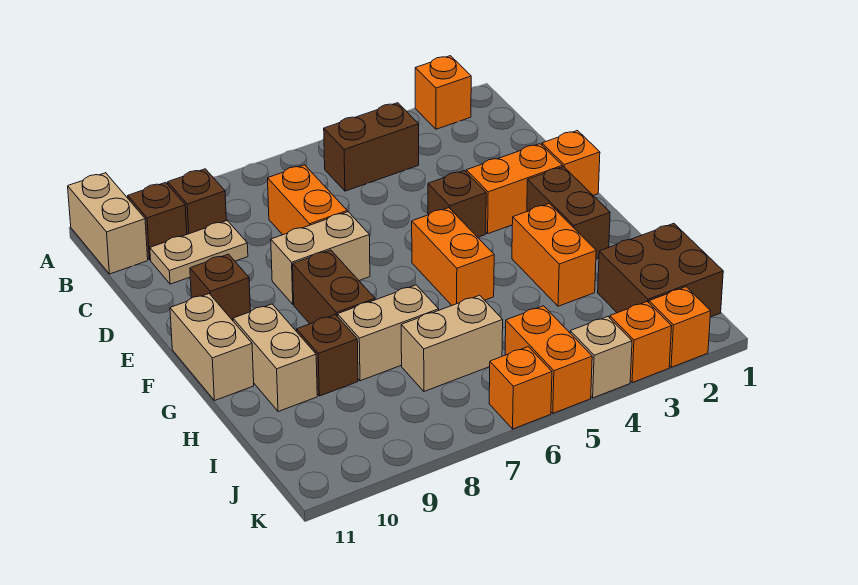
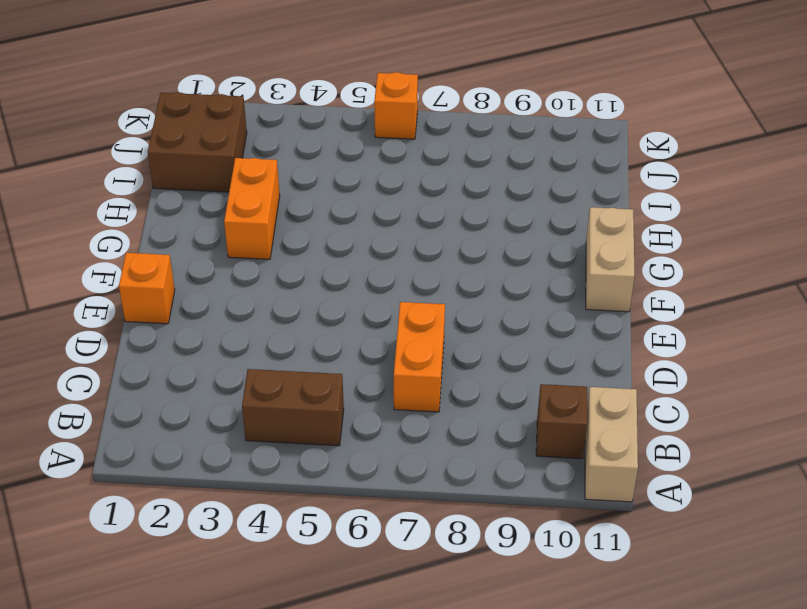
none -> orange brick A2 level 1
none -> brown brick B9 level 1
none -> tan plate C9:C10 level 1

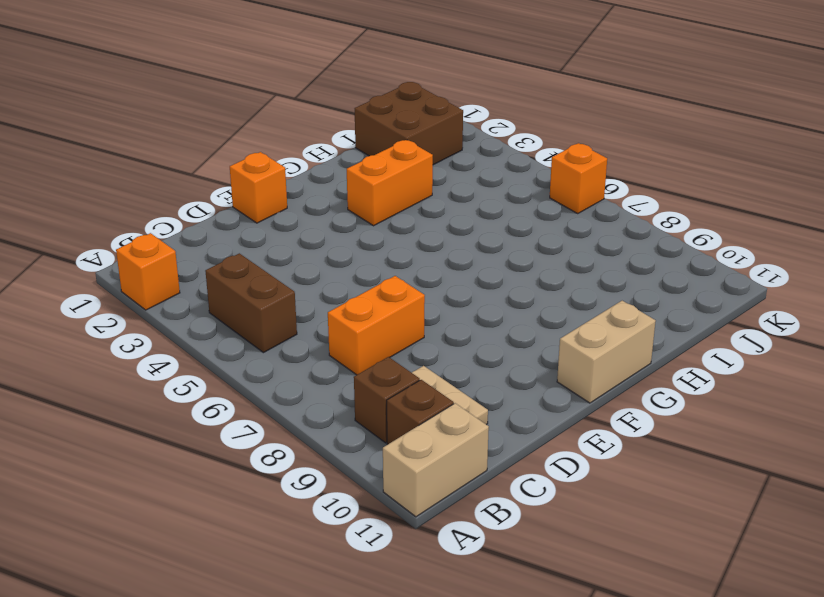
none -> orange brick E2:E3 level 1
none -> brown brick E4 level 1
none -> tan brick E7:E8 level 1

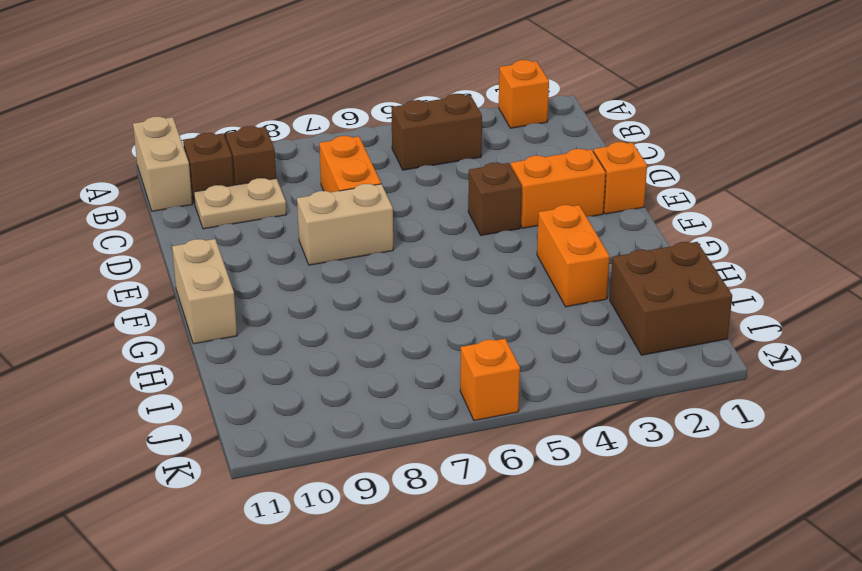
none -> brown brick E10 level 1
none -> brown brick F2:G2 level 1
none -> orange brick F5:G5 level 1

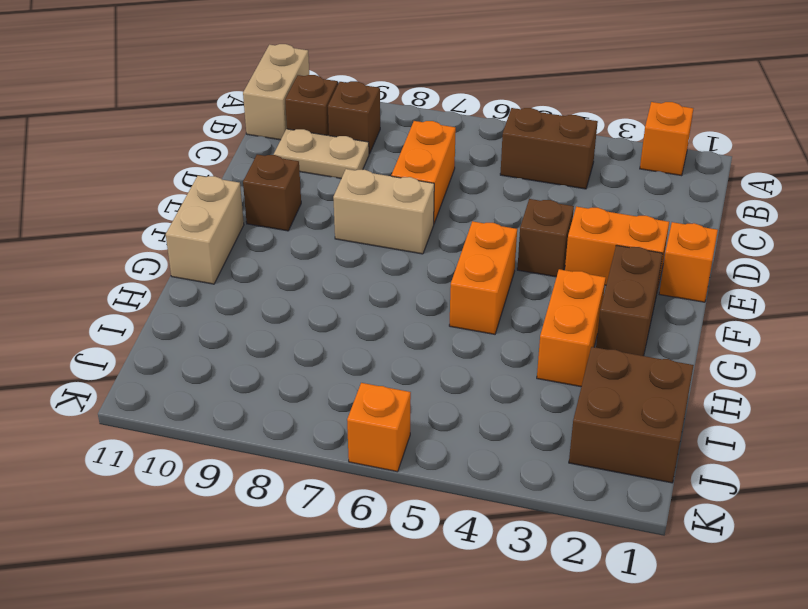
none -> brown brick F8:G8 level 1
none -> tan brick G10:H10 level 1
none -> tan brick H7:H8 level 1

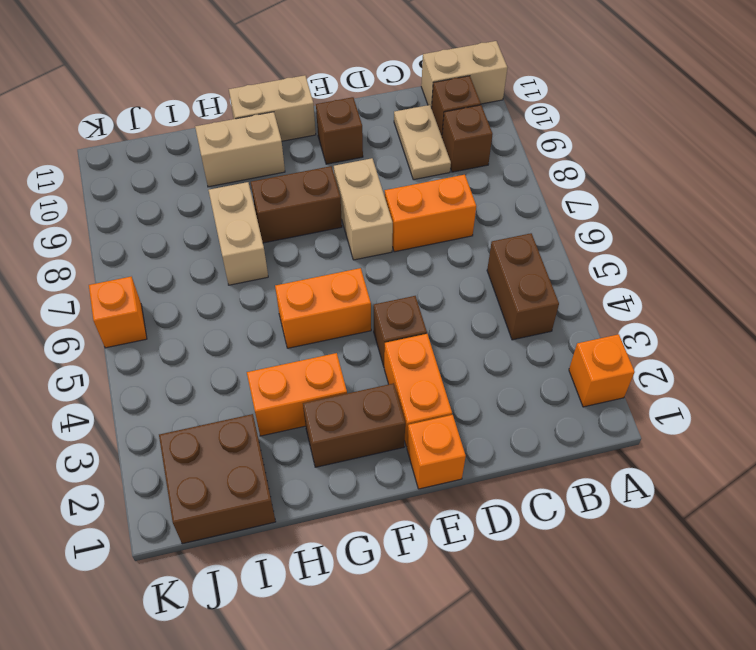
none -> brown brick H9 level 1
none -> tan brick I6:I7 level 1
none -> orange brick J5:K5 level 1

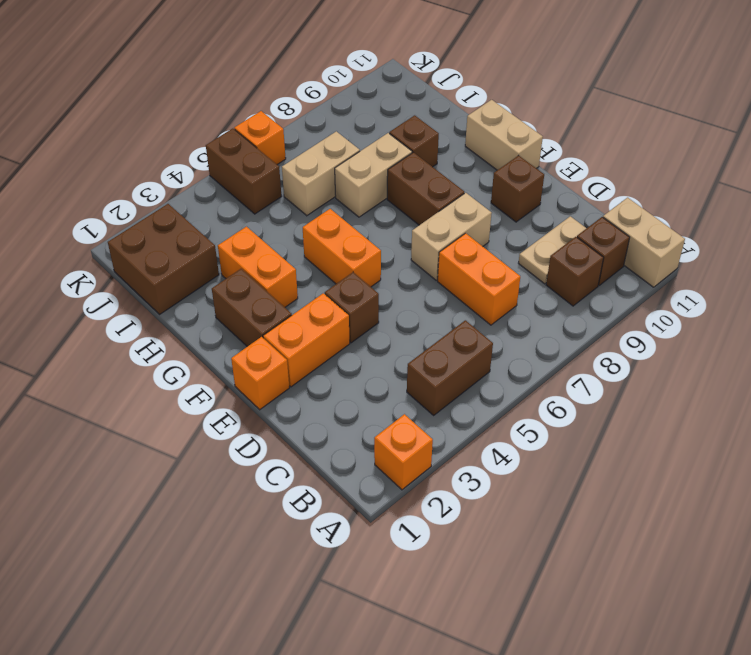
brown brick J5:K5 level 1 -> orange brick J5:K5 level 1
none -> tan brick G10:H10 level 1
none -> orange brick K2 level 1
none -> orange brick K3 level 1

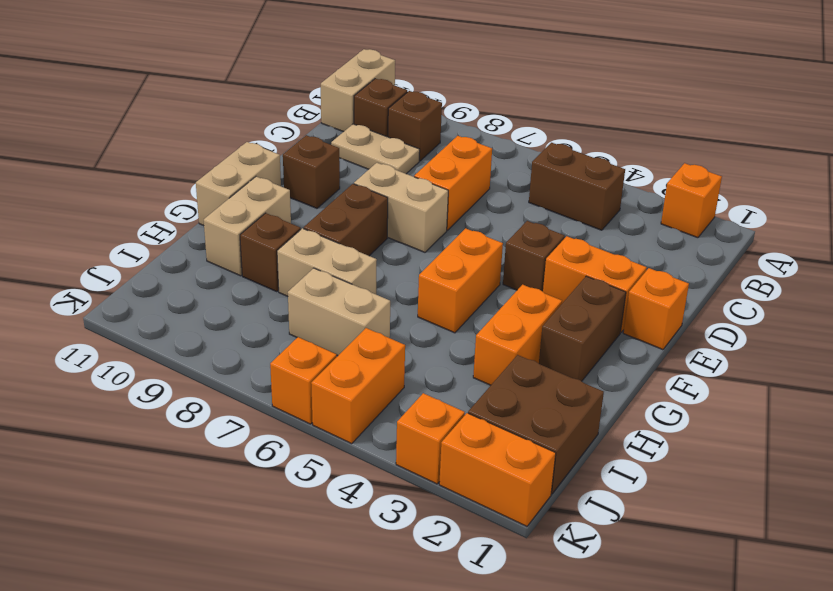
orange brick K1:K2 level 1 -> orange brick K2 level 1
none -> tan brick K4 level 1

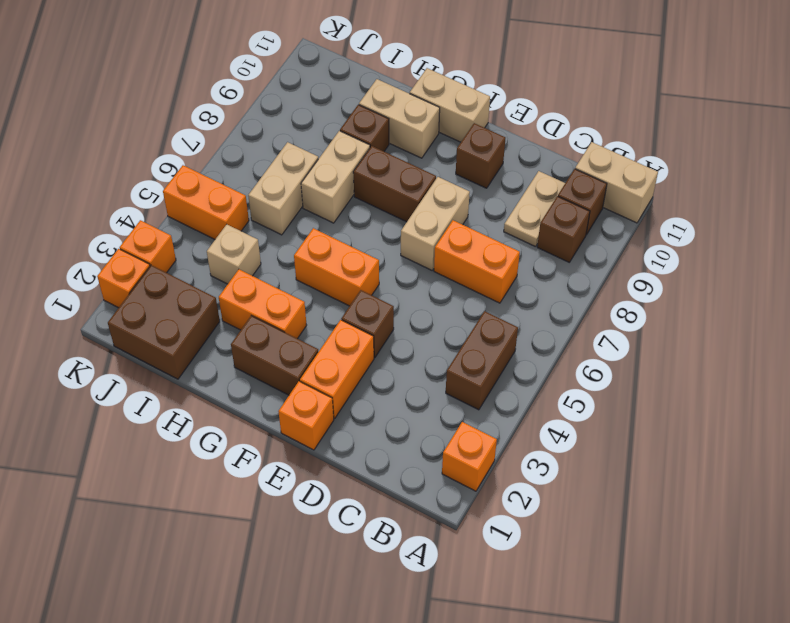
tan brick I4 level 1 -> tan brick K4 level 1
none -> orange brick K6 level 1

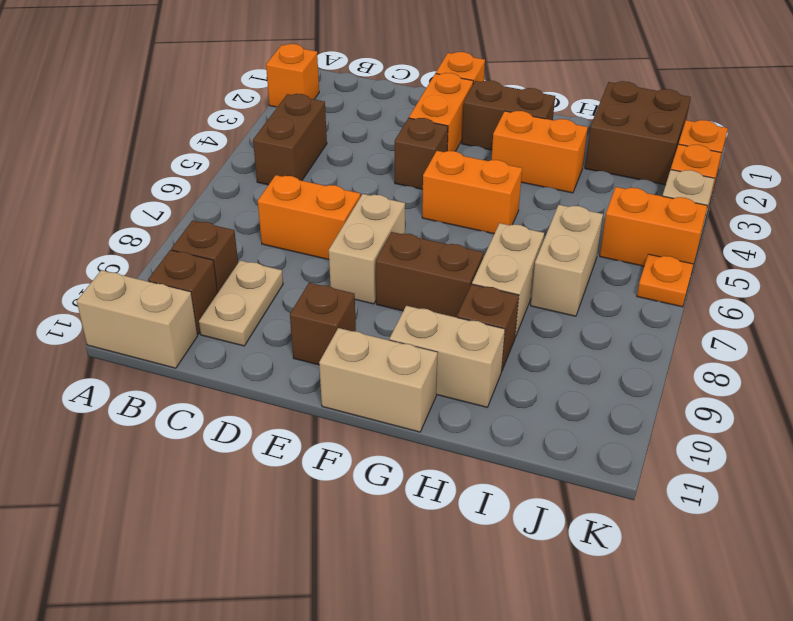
orange plate K6 level 1 -> orange brick K6 level 1

